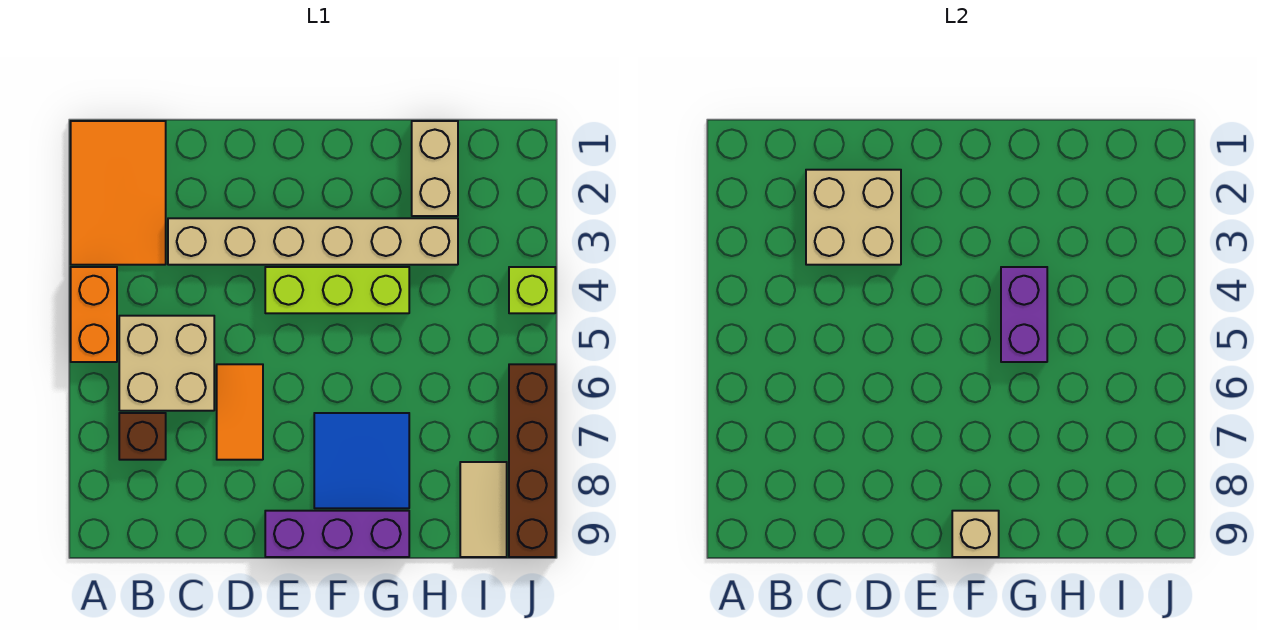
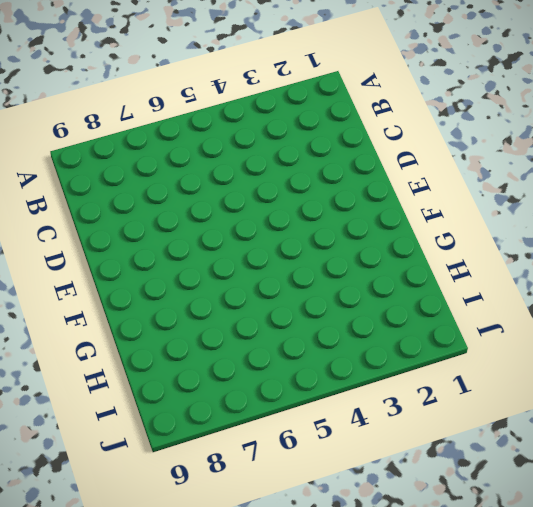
none -> orange tile A1:B3 level 1
none -> orange brick A4:A5 level 1
none -> tan brick B5:C6 level 1

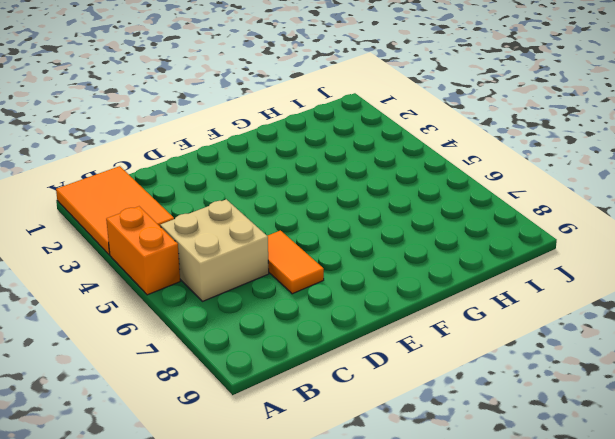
none -> brown brick B7 level 1
none -> tan brick C3:H3 level 1
none -> lime brick E4:G4 level 1

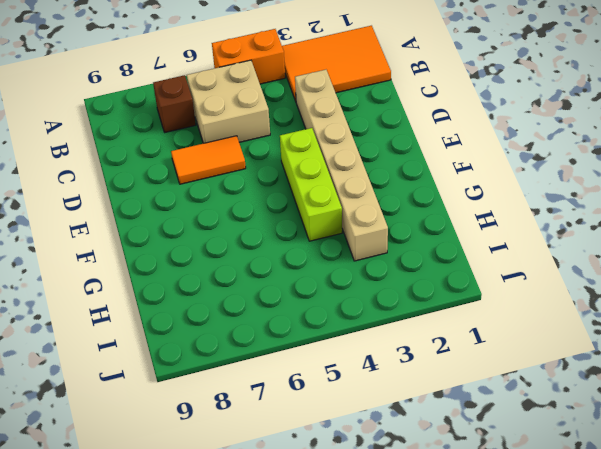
none -> purple brick E9:G9 level 1
none -> blue tile F7:G8 level 1
none -> tan brick H1:H2 level 1

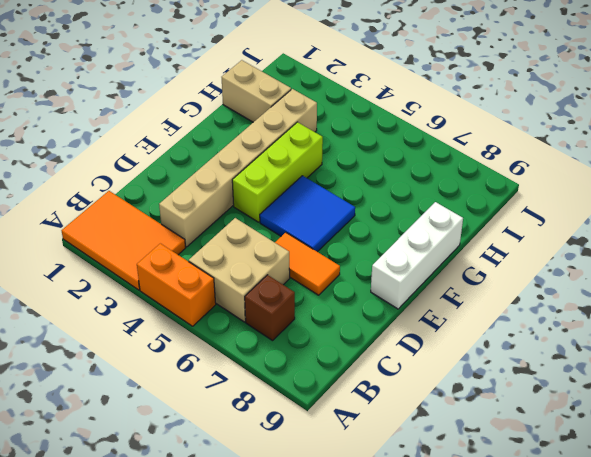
blue tile E5:F6 level 1 -> blue tile F7:G8 level 1
white brick E9:G9 level 1 -> purple brick E9:G9 level 1
none -> tan tile I8:I9 level 1
none -> lime brick J4 level 1
none -> brown brick J6:J9 level 1

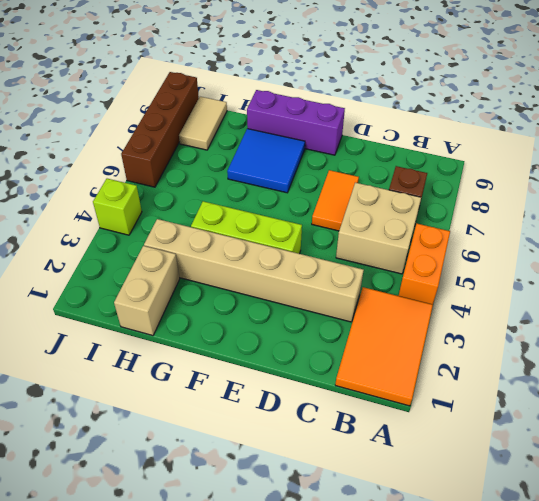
none -> tan brick C2:D3 level 2
none -> tan brick F9 level 2
none -> purple brick G4:G5 level 2

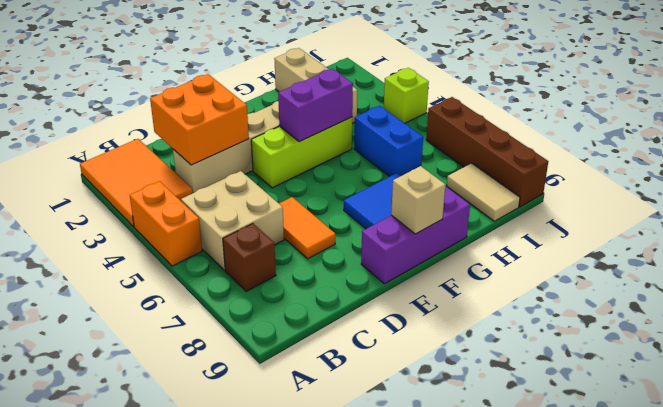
orange brick C2:D3 level 2 -> tan brick C2:D3 level 2
purple brick F4:G4 level 2 -> purple brick G4:G5 level 2
blue brick H5:H6 level 1 -> none

